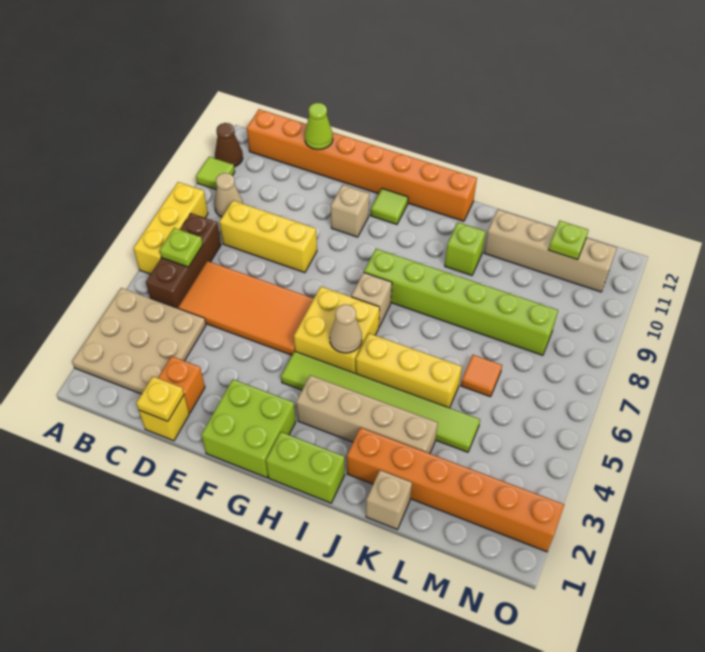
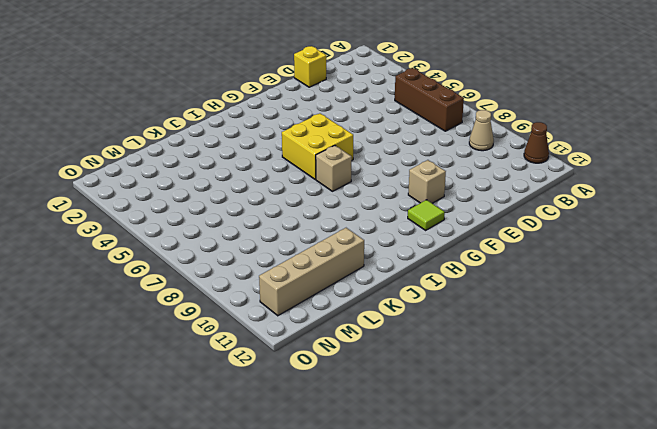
none -> tan plate A2:C4 level 1
none -> yellow brick A6:A8 level 1
none -> lime tile A10 level 1
none -> orange brick B12:I12 level 1

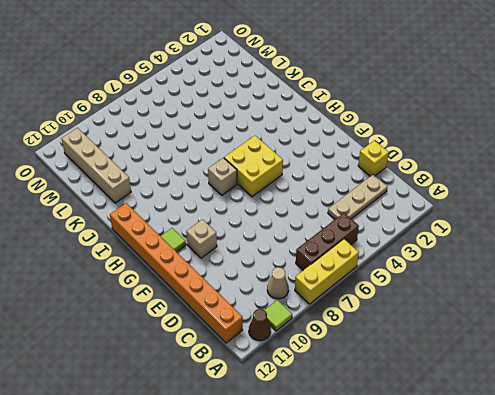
tan plate C2:C4 level 1 -> tan plate A2:C4 level 1
none -> orange tile C5:F6 level 1
none -> yellow brick C8:E8 level 1
none -> orange brick D2 level 1
none -> lime brick F1:G2 level 1

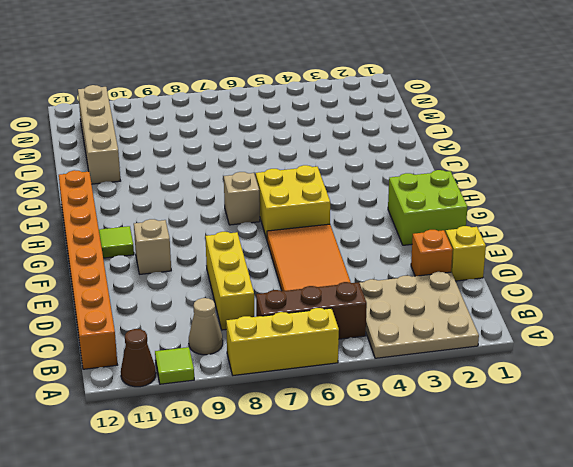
none -> lime tile G4:L4 level 1
none -> lime brick H1:I1 level 1
none -> tan brick H3:K3 level 1
none -> lime brick H8:M8 level 1

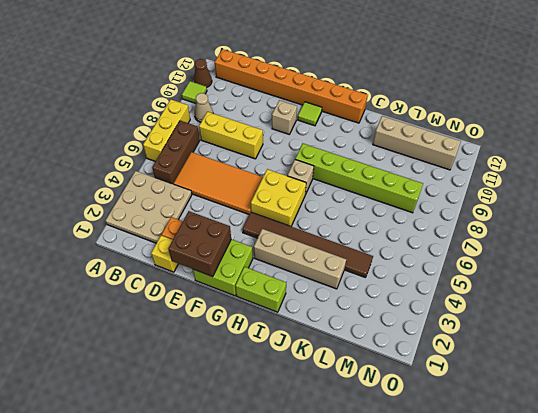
brown brick E1:F2 level 2 -> none
brown tile G4:L4 level 1 -> lime tile G4:L4 level 1
none -> yellow brick I5:K5 level 1
none -> orange brick J2:O2 level 1
none -> lime brick J10 level 1
none -> tan brick K1 level 1

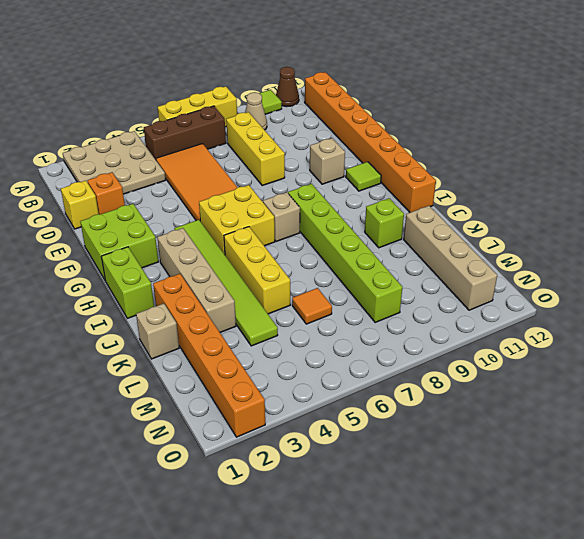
none -> lime plate B6 level 2
none -> yellow plate D1 level 2
none -> lime cone D12 level 2
none -> tan cone H5 level 2

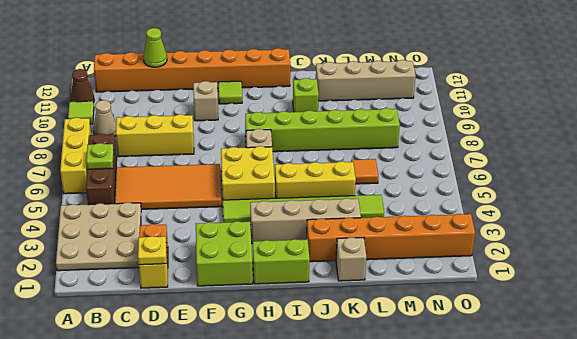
none -> tan cone H5 level 2
none -> lime plate M11 level 2

